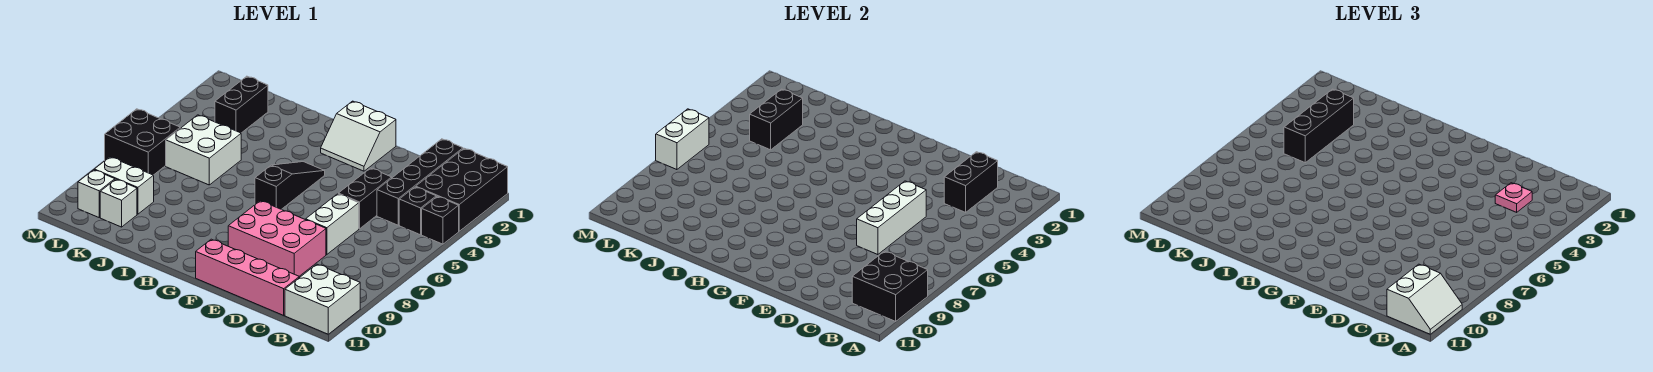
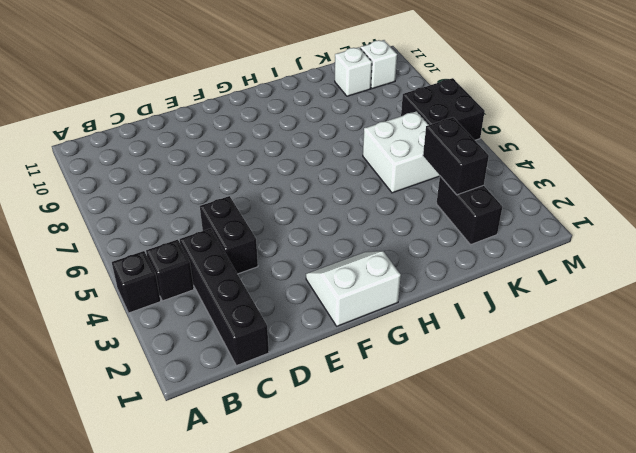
none -> black brick A1:B3 level 1
none -> white brick A10:B11 level 1
none -> pink brick C11:F11 level 1

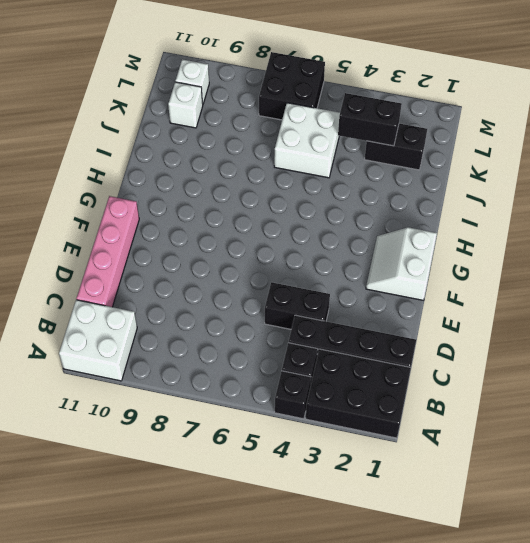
none -> white brick D6:D7 level 1
none -> pink brick D8:F9 level 1
none -> black slope G4:G6 level 1 top 6

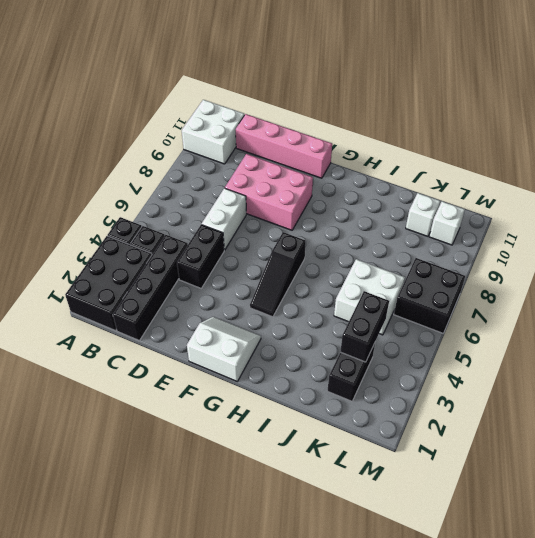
none -> white brick K9:L9 level 1
none -> black brick A9:B10 level 2
none -> black brick C2:C3 level 2

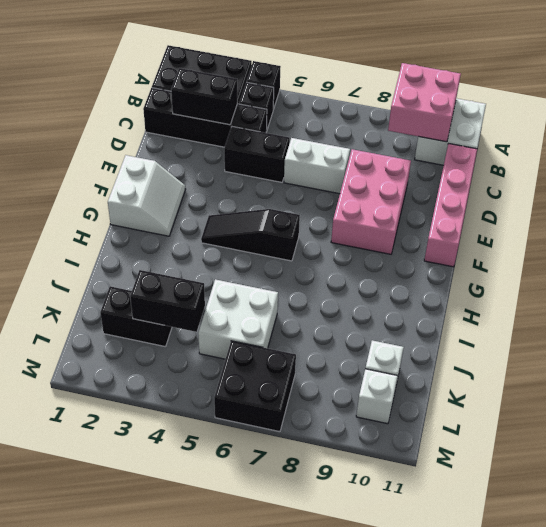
pink brick A9:B10 level 2 -> black brick A9:B10 level 2
none -> white brick K9:L9 level 1
none -> white brick D5:D7 level 2
none -> white brick M6:M7 level 2

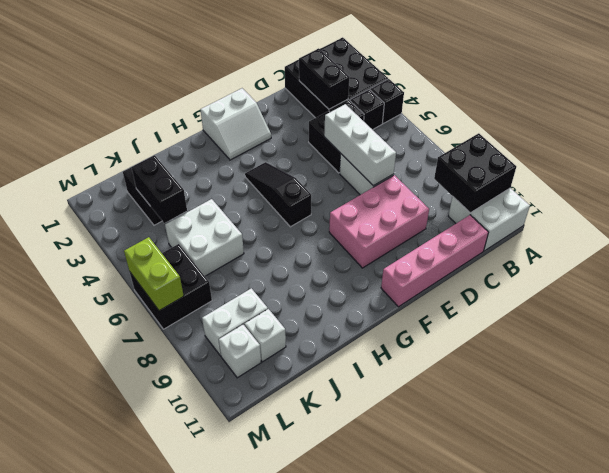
lime brick M6:M7 level 2 -> white brick M6:M7 level 2
none -> white slope A10:B11 level 3 top B
none -> pink plate C3 level 3
none -> black brick K3:K5 level 3

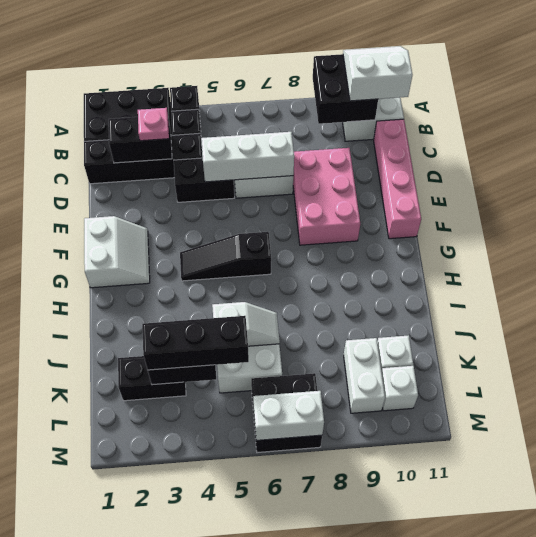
white slope J5:J6 level 2 top 5 -> none

